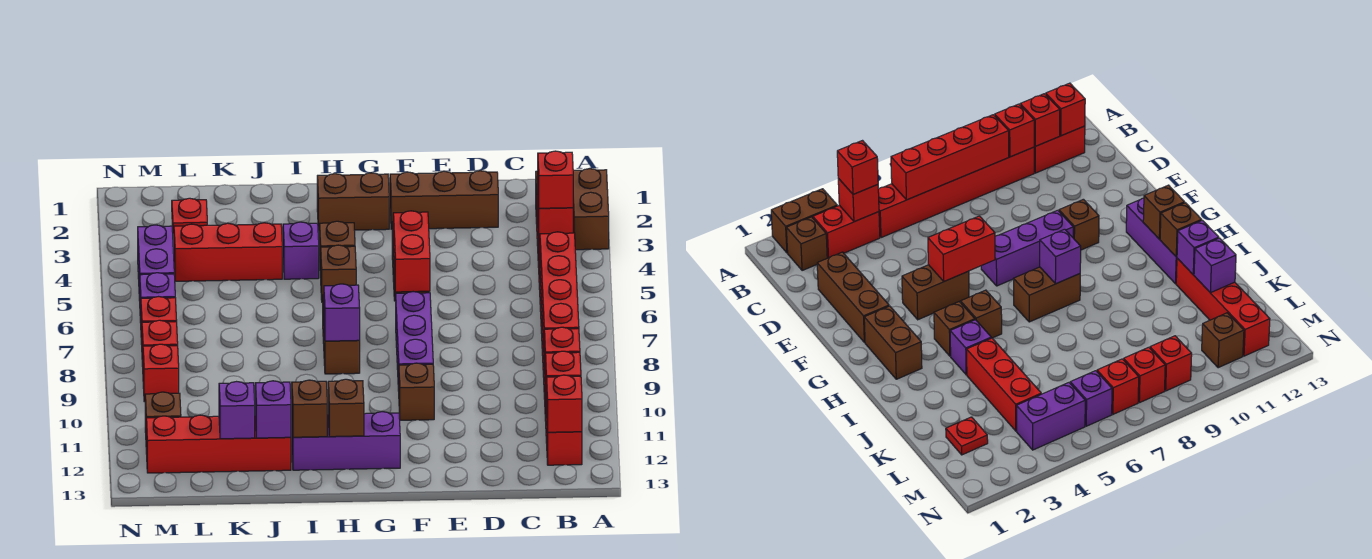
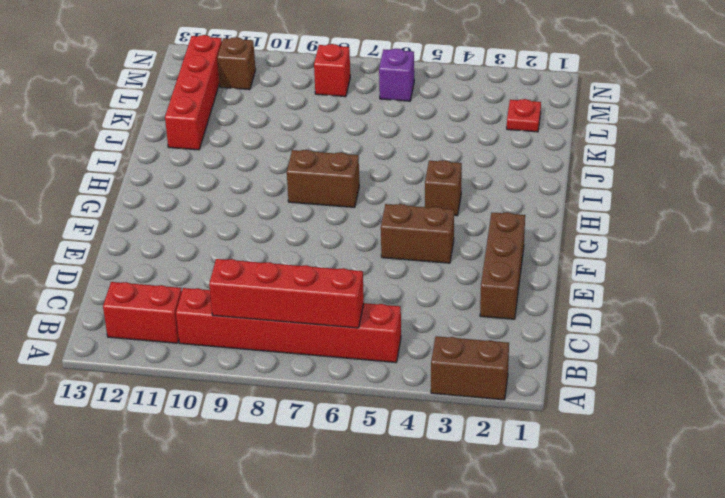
none -> brown brick B2 level 1
none -> red brick B3:B4 level 1
none -> purple brick F7:F9 level 1
none -> brown brick F10 level 1

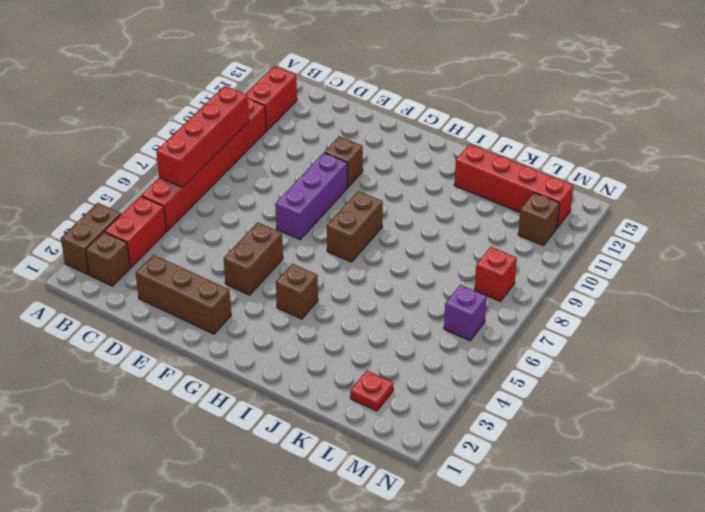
none -> brown brick G2:H2 level 1
none -> purple brick G12:I12 level 1
none -> brown brick H5 level 1
none -> purple brick I4 level 1

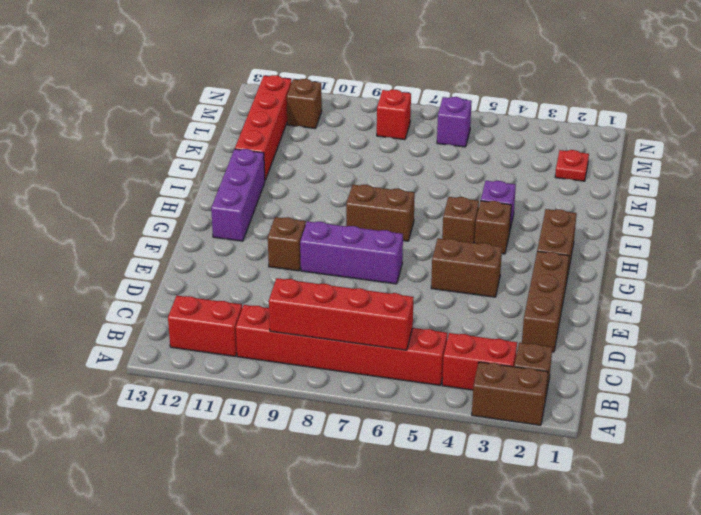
none -> red brick J4:L4 level 1
none -> purple brick M4:M5 level 1
none -> red brick M7 level 1
none -> red brick M9 level 1

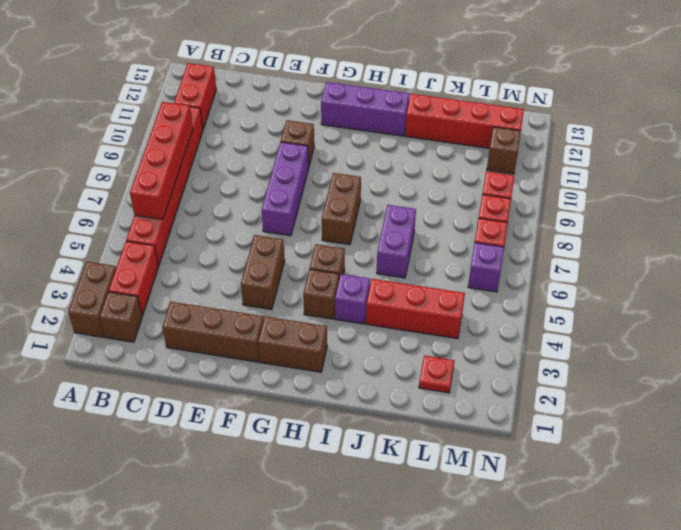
purple brick J6:J7 level 1 -> purple brick M4:M5 level 1
none -> red brick B4 level 2
none -> red brick B10 level 2
none -> red brick B11 level 2
none -> red brick B12 level 2

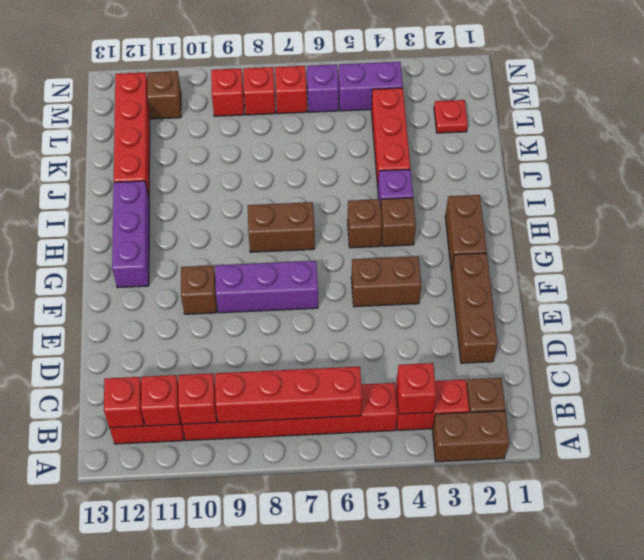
none -> red brick F5:F6 level 2
none -> purple brick H8 level 2
none -> brown brick H12 level 2
none -> brown brick I12 level 2

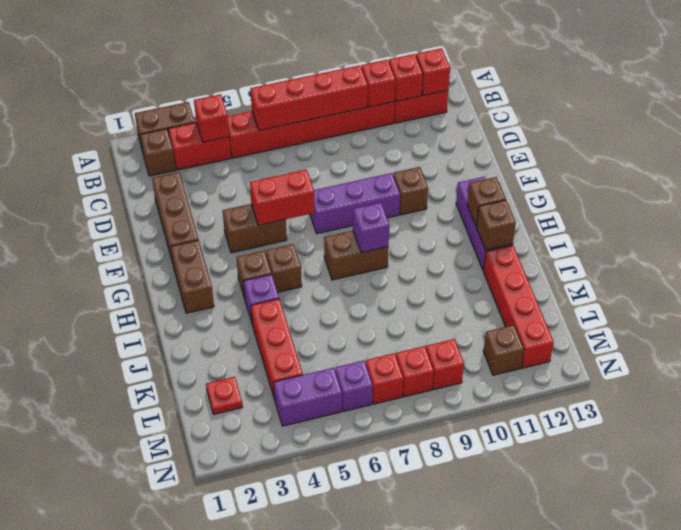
none -> purple brick J12 level 2
none -> purple brick K12 level 2
none -> red brick B4 level 3

